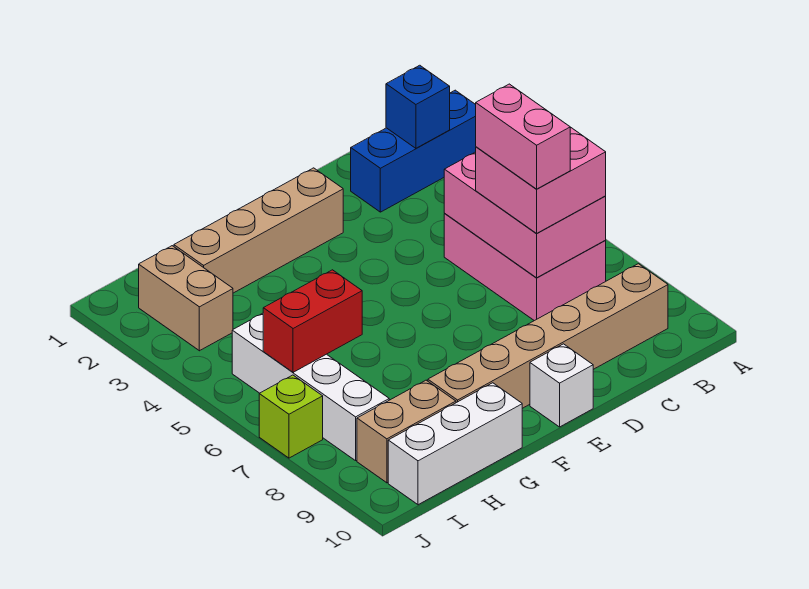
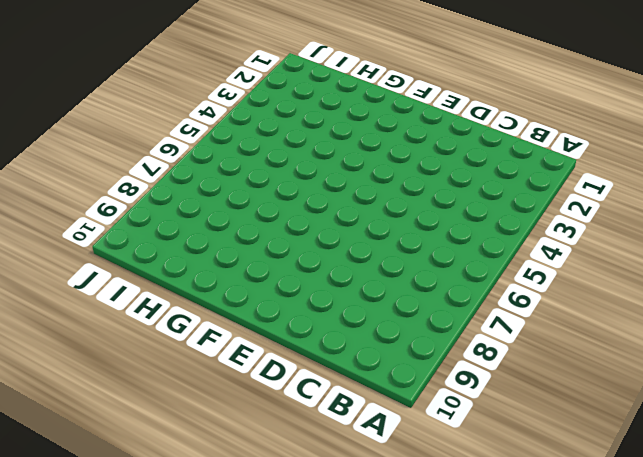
none -> blue brick A2:C2 level 1
none -> pink brick B5:C7 level 1
none -> tan brick B9:G9 level 1

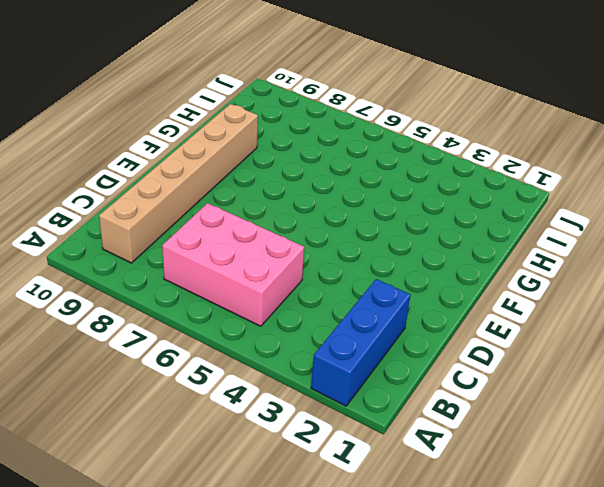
none -> tan brick E2:H2 level 1
none -> white brick E10 level 1
none -> white brick G10:I10 level 1

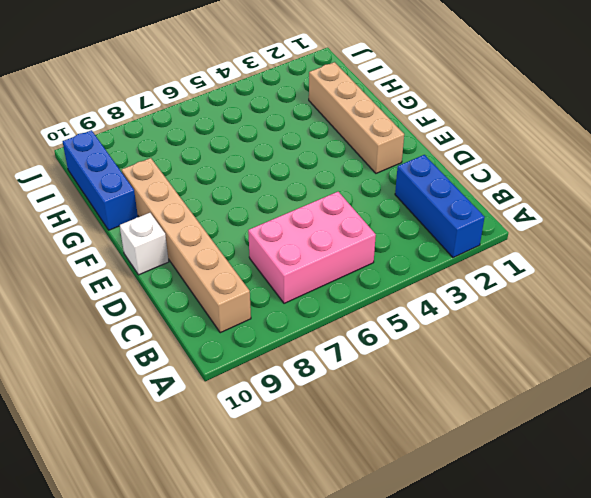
blue brick G10:I10 level 1 -> white brick G10:I10 level 1
none -> tan brick H9:I9 level 1
none -> tan brick I2:I3 level 1
none -> white brick I5:I8 level 1

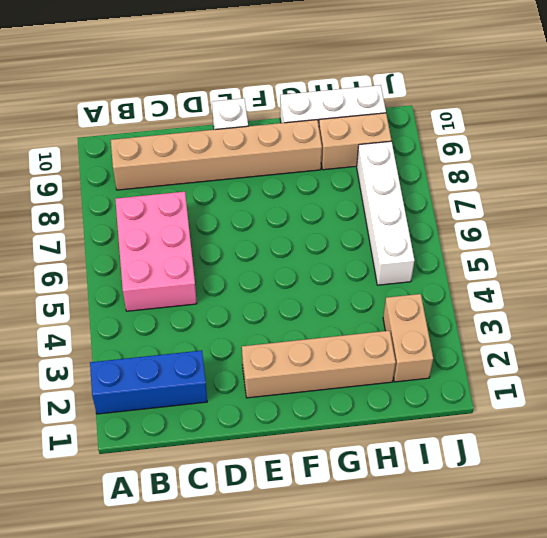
none -> lime brick J7 level 1
none -> blue brick B2 level 2
none -> pink brick B5:C7 level 2

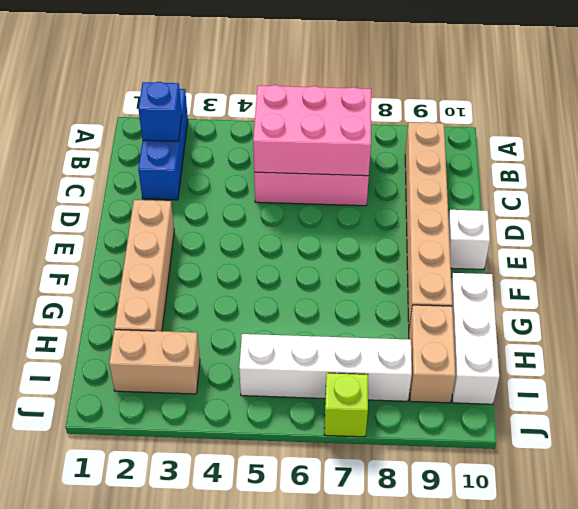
none -> red brick H6:I6 level 2
none -> pink brick B6:C7 level 3
none -> pink brick C6:C7 level 4

